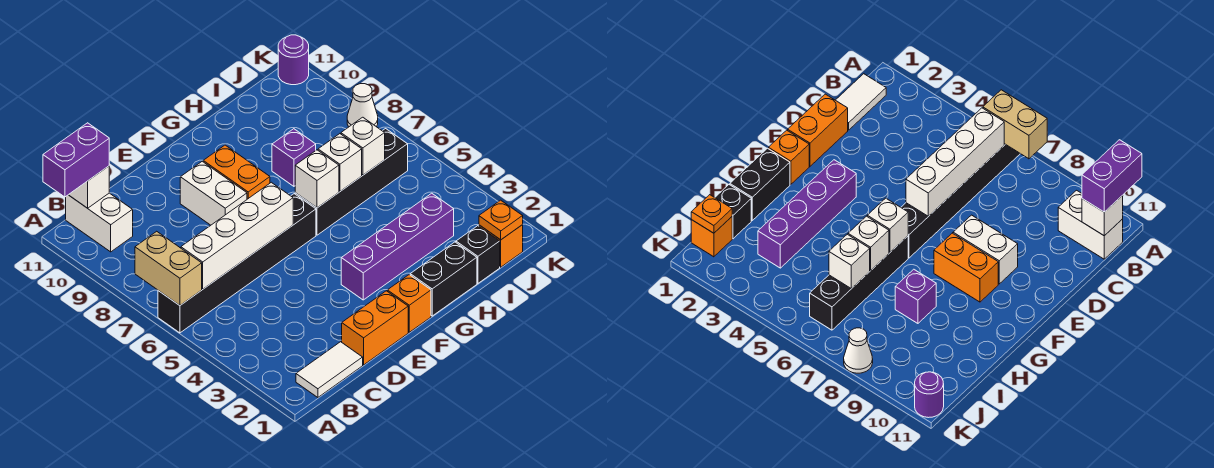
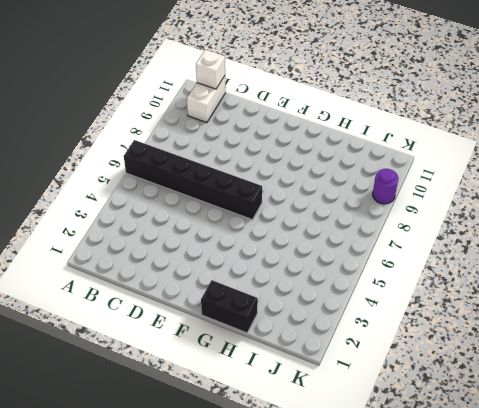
purple round brick K9 level 1 -> purple round brick K11 level 1
none -> white tile B1:C1 level 1
none -> orange brick D1:E1 level 1
none -> white brick E8:E9 level 1

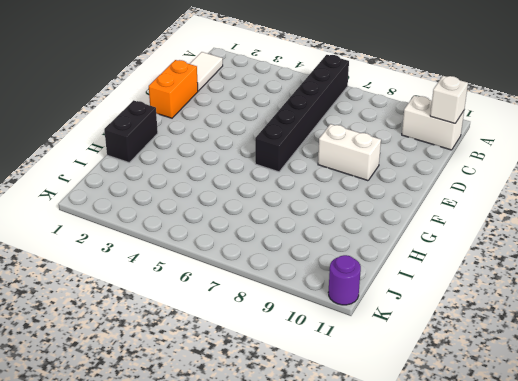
none -> orange brick F1 level 1
none -> purple brick F3:I3 level 1
none -> orange brick F8:F9 level 1

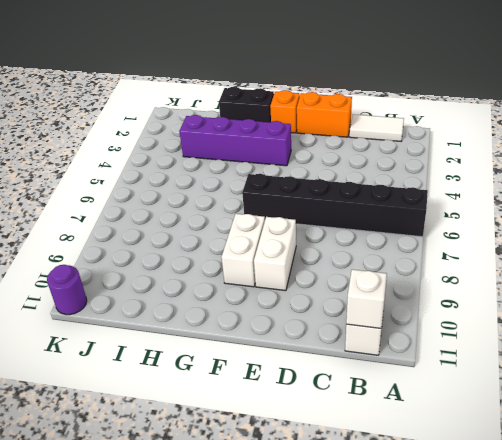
white brick F8:F9 level 1 -> orange brick F8:F9 level 1
none -> black brick G6:J6 level 1
none -> purple brick H8 level 1
none -> black brick I1 level 1

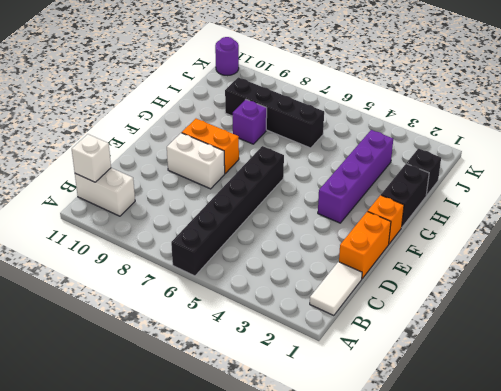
black brick I6:I9 level 1 -> black brick G6:J6 level 1
none -> orange brick J1 level 1
none -> white cone K8 level 1
none -> tan brick A6:A7 level 2

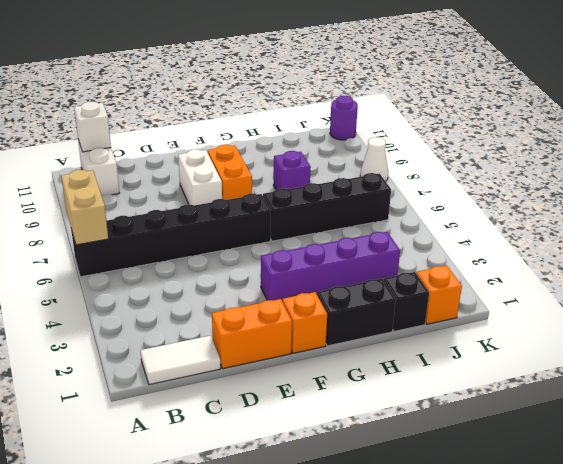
none -> white brick B6:E6 level 2
none -> white brick G6 level 2
none -> white brick H6 level 2

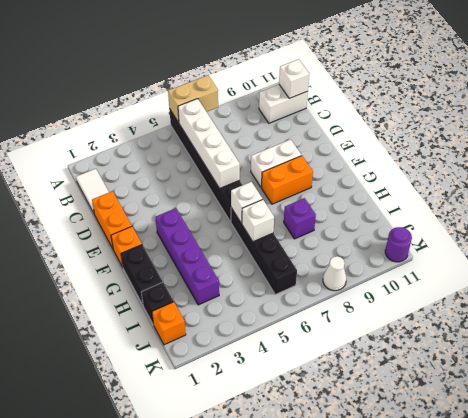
none -> white brick I6 level 2
none -> orange plate J1 level 2
none -> purple brick A11:B11 level 3

